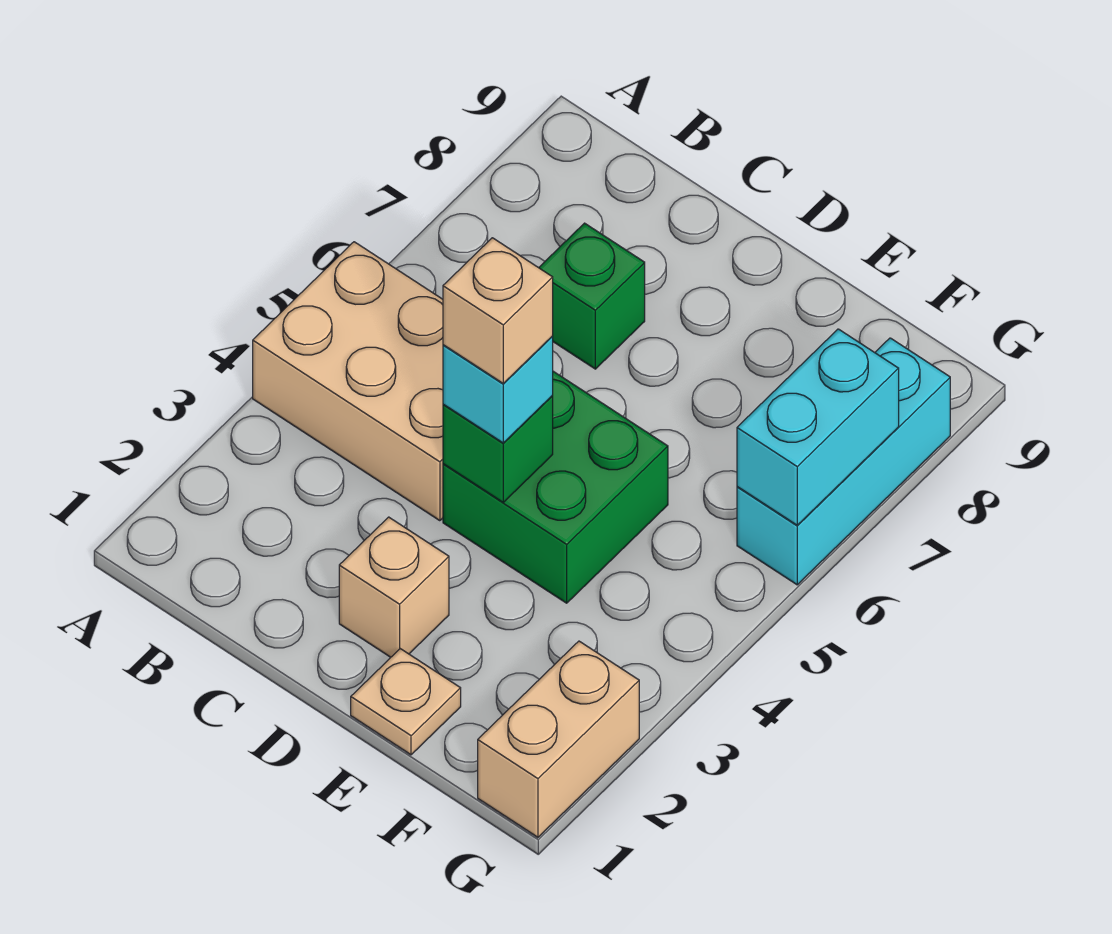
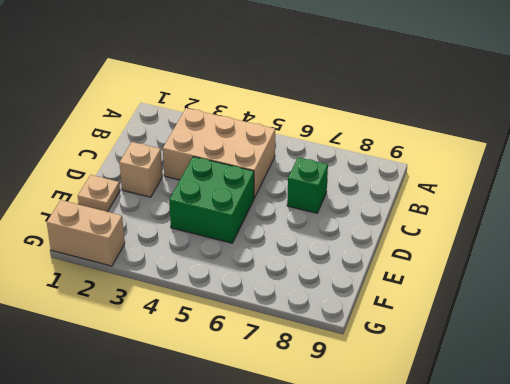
tan brick B3:C5 level 1 -> tan brick A4:C5 level 1
none -> cyan brick G6:G8 level 1
none -> green brick D4 level 2

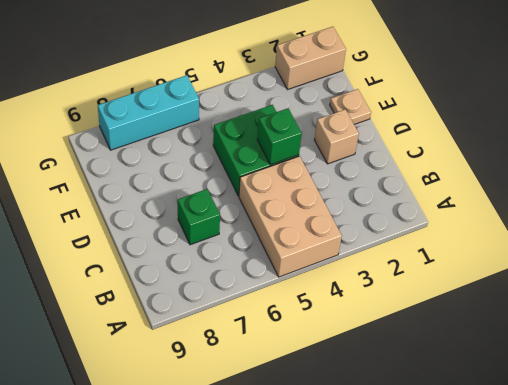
none -> cyan brick G6:G7 level 2
none -> cyan brick D4 level 3

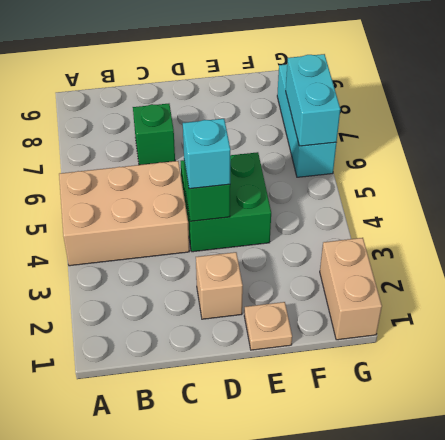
none -> tan brick D4 level 4

